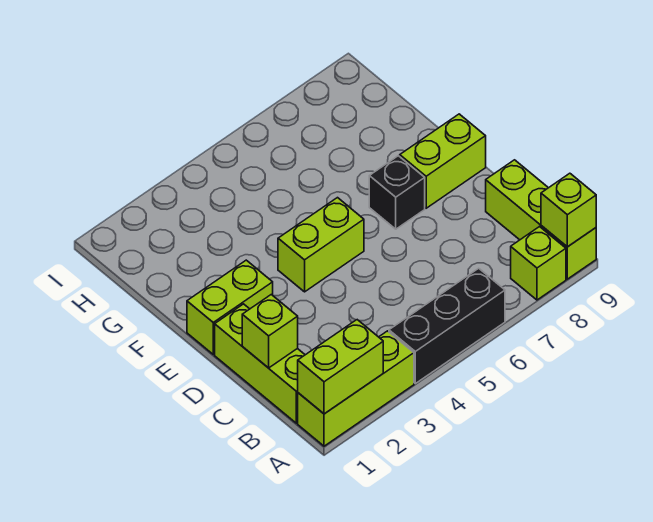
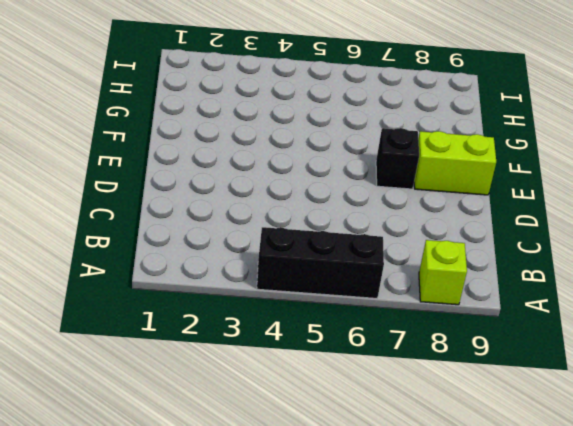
none -> lime brick A1:A3 level 1
none -> lime brick A9:C9 level 1
none -> lime brick B1:D1 level 1

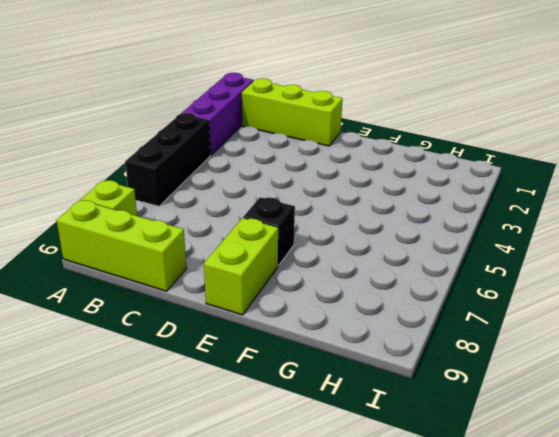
purple brick A1:A3 level 1 -> lime brick A1:A3 level 1
none -> lime brick E1:E2 level 1
none -> lime brick E4:E5 level 1
none -> lime brick A1:A2 level 2

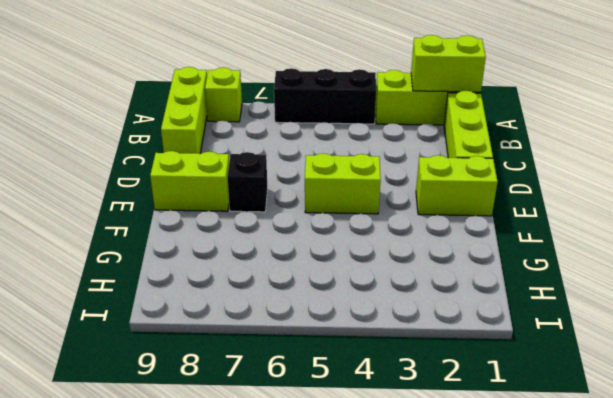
none -> lime brick A9 level 2
none -> lime brick C1 level 2

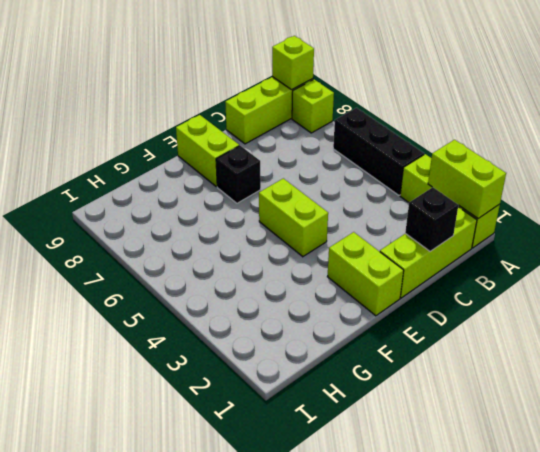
black brick C1 level 2 -> lime brick C1 level 2

